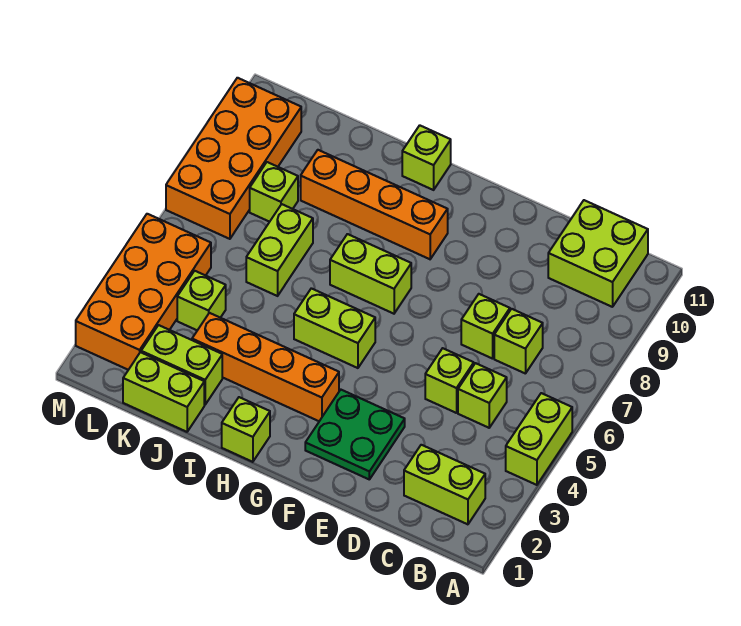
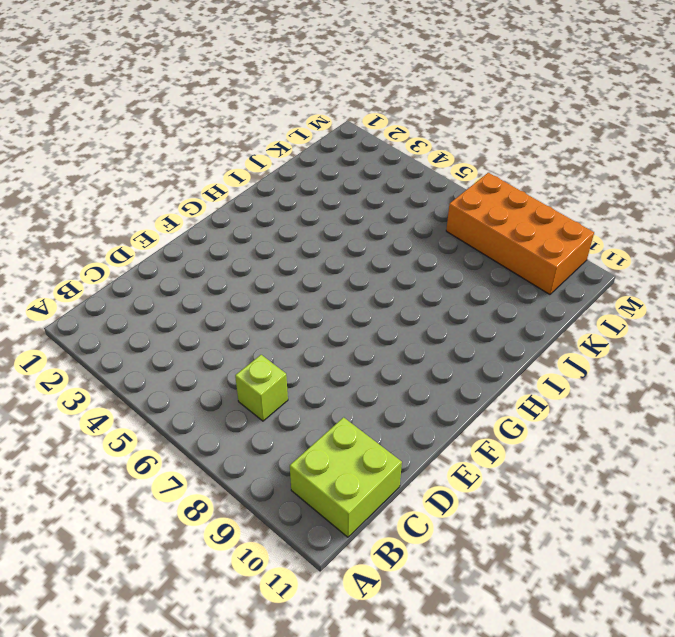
none -> lime brick A4:A5 level 1
none -> lime brick B2:C2 level 1
none -> lime brick C5 level 1

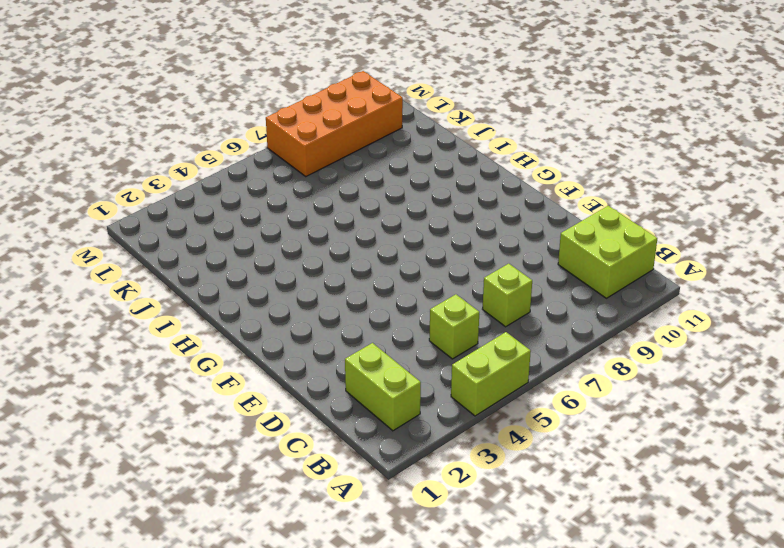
none -> lime brick D5 level 1
none -> lime brick D7 level 1
none -> green plate E2:F3 level 1

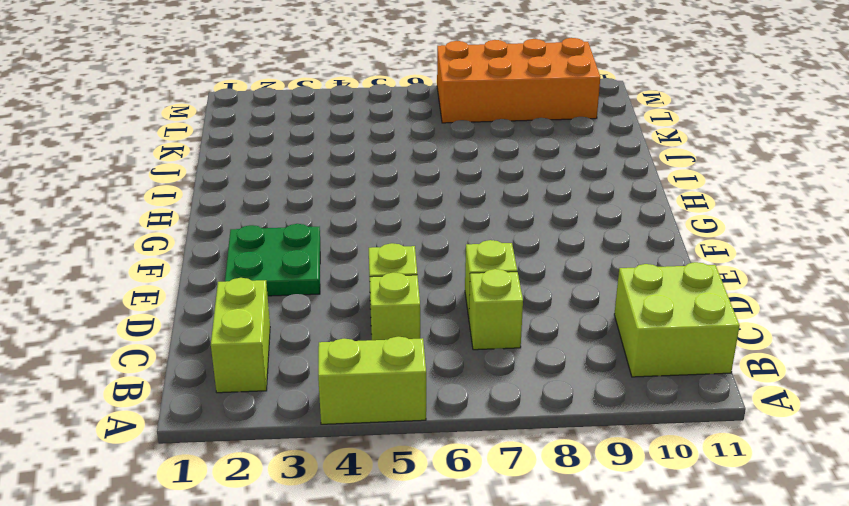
none -> orange brick G3:J3 level 1
none -> lime brick G5:H5 level 1
none -> lime brick G7:H7 level 1

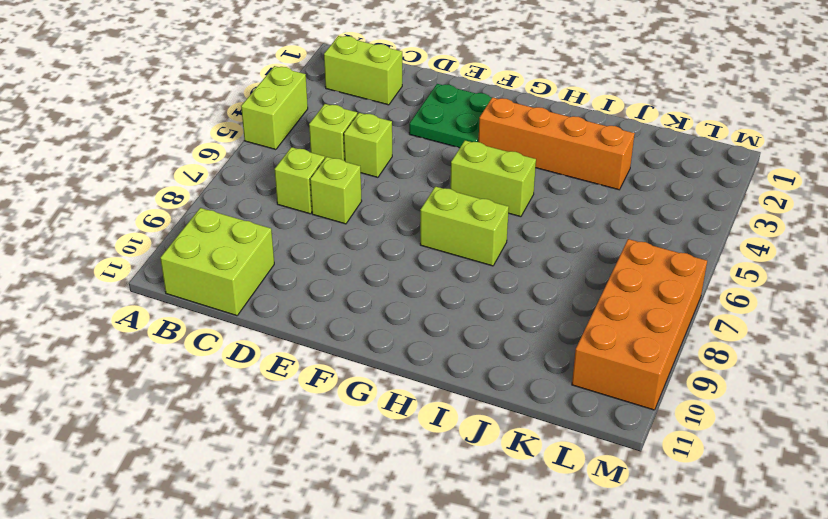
none -> orange brick G9:J9 level 1
none -> lime brick H1 level 1
none -> lime brick H11 level 1

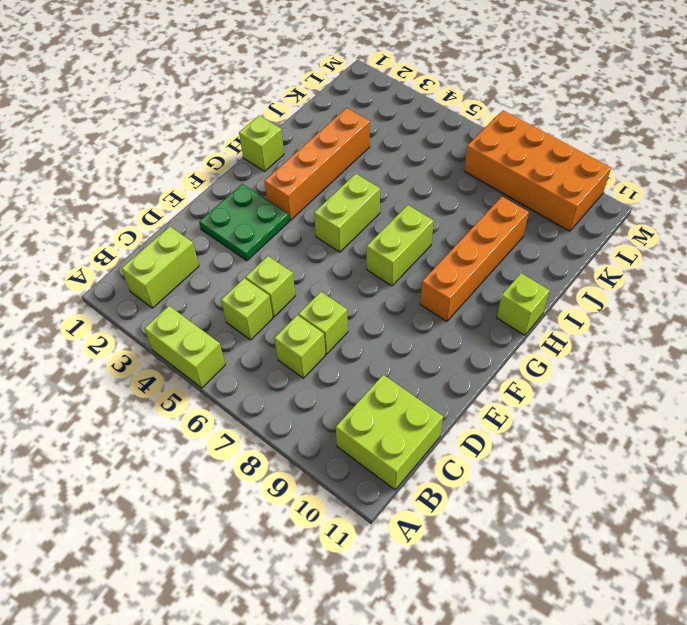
none -> lime brick J1:K1 level 1
none -> lime brick J2:K2 level 1
none -> lime brick J6:J7 level 1

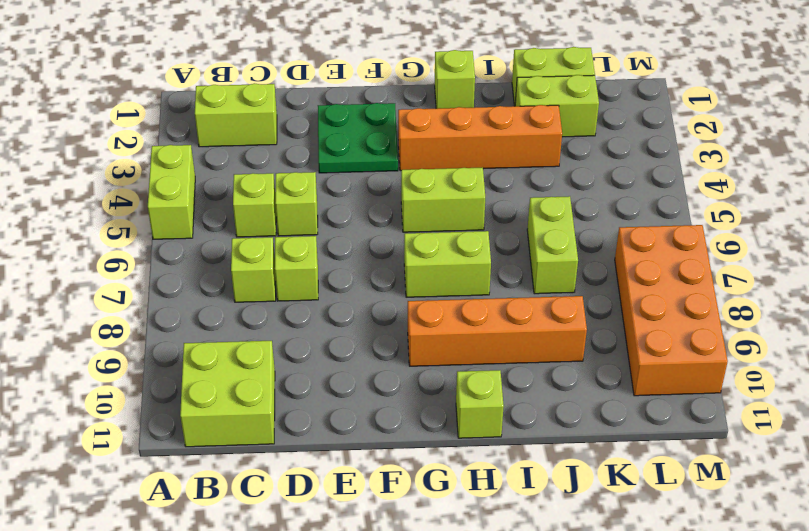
none -> lime brick K4 level 1
none -> lime brick K8 level 1
none -> orange brick L2:M5 level 1

